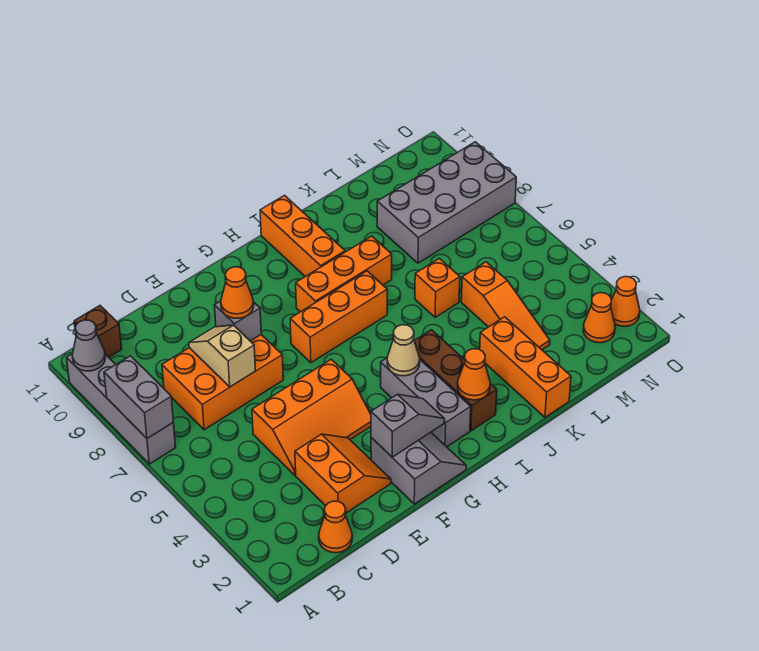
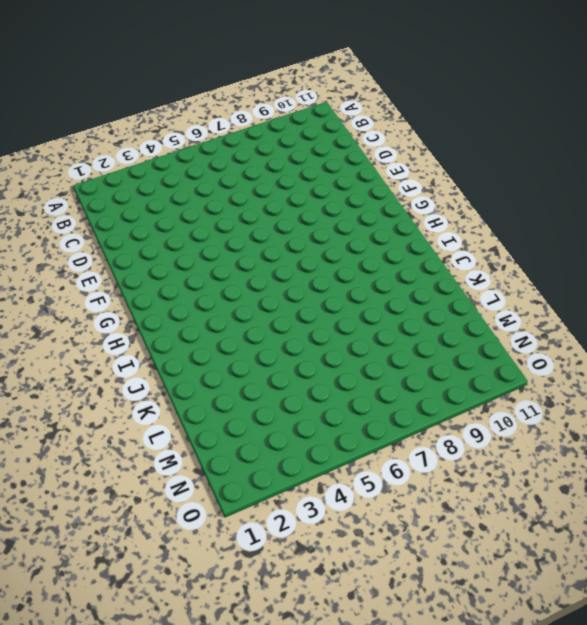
none -> grey brick A7:A10 level 1
none -> brown brick B11 level 1
none -> orange cone C1 level 1

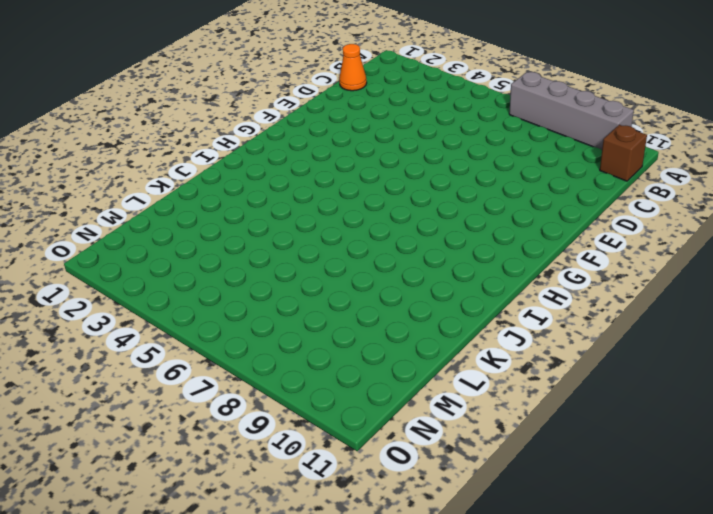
none -> orange brick C7:E8 level 1
none -> orange slope D2:E3 level 1 top D
none -> orange slope D4:F5 level 1 top 5

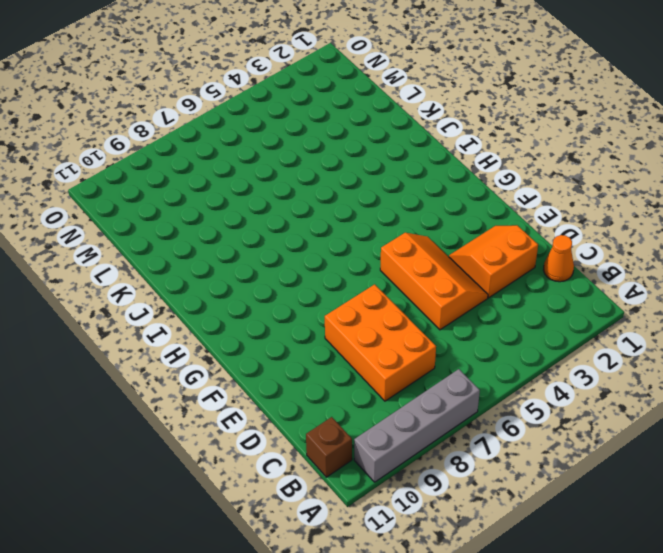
none -> grey slope F1:G2 level 1 top F
none -> orange brick G7:I7 level 1
none -> grey brick H2:H4 level 1

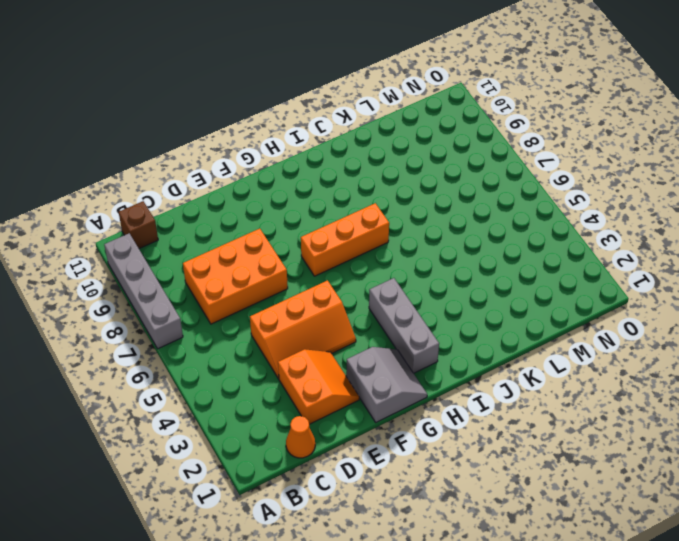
none -> orange brick H8:J8 level 1
none -> brown brick I2:I4 level 1
none -> orange brick I9:I11 level 1

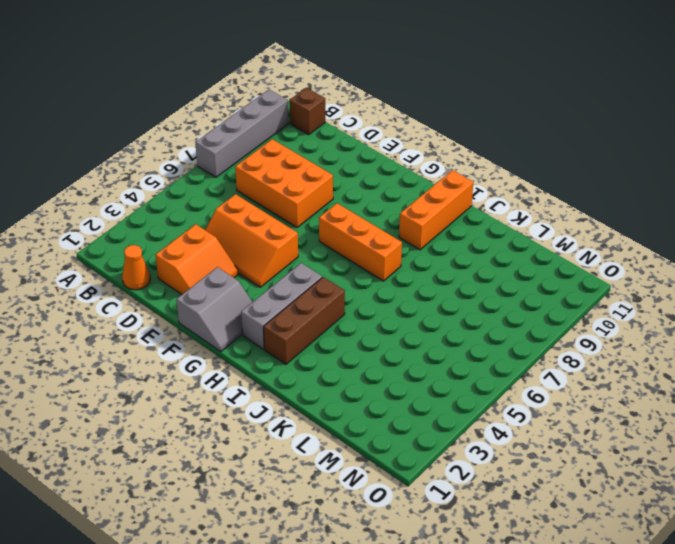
none -> orange brick H8:J8 level 1
none -> orange brick K1:K3 level 1
none -> orange brick K6 level 1

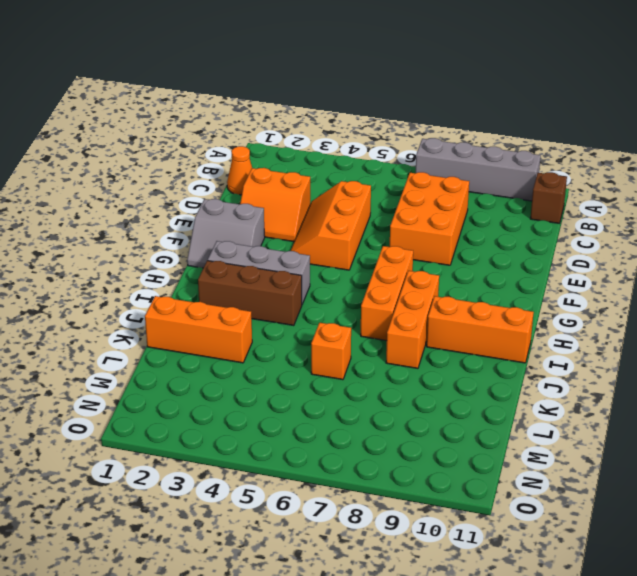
none -> orange slope L3:L5 level 1 top 5
none -> grey brick L8:O9 level 1
none -> orange cone N2 level 1

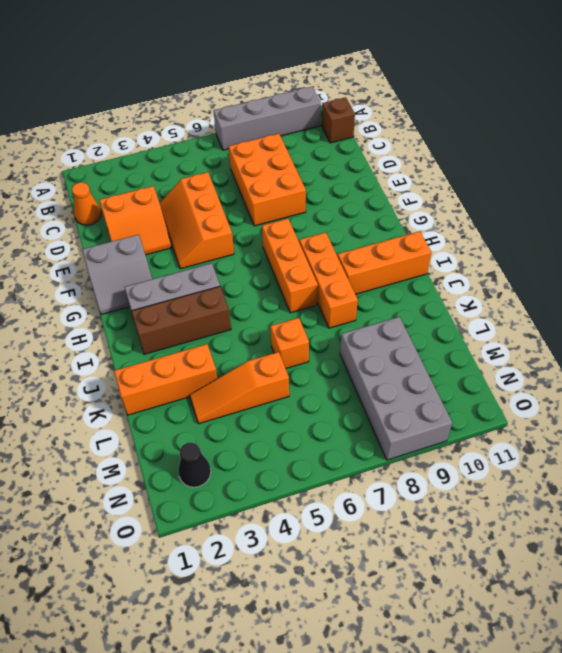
black cone N2 level 1 -> orange cone N2 level 1
none -> orange cone O2 level 1
none -> grey brick A7:A8 level 2
none -> grey cone A10 level 2

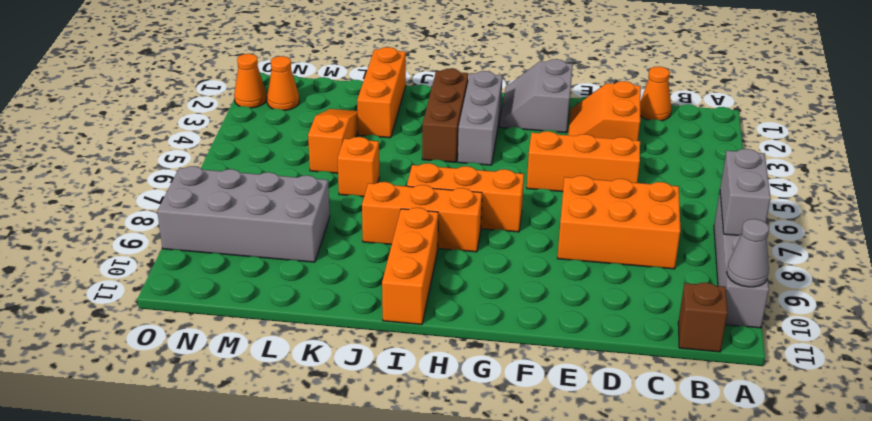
none -> tan slope D7:D8 level 2 top 7
none -> grey brick E8 level 2
none -> grey slope F2:G2 level 2 top F

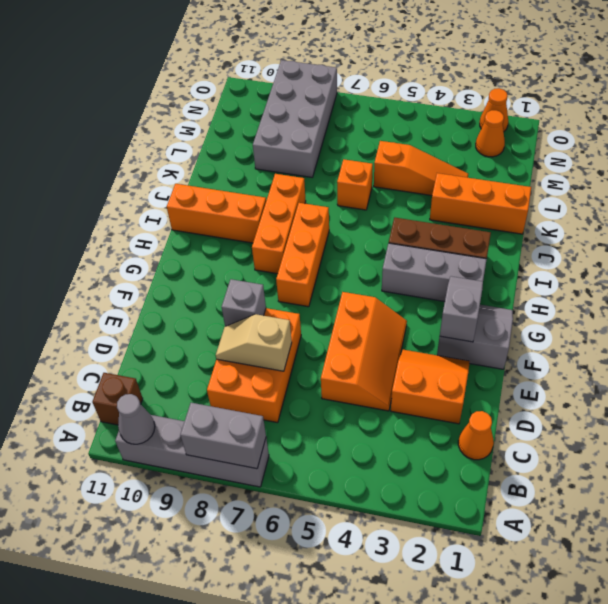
none -> tan cone H4 level 2
none -> orange cone I2 level 2
none -> orange cone E8 level 3

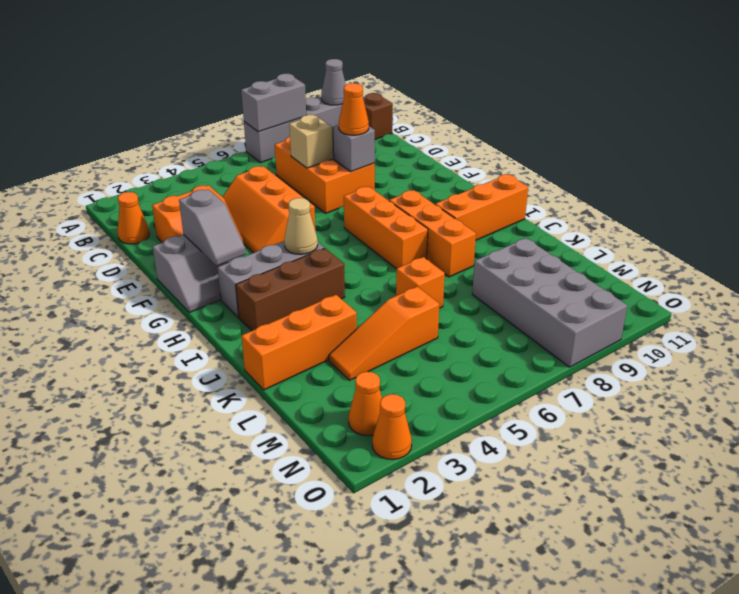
none -> orange cone I2 level 2

